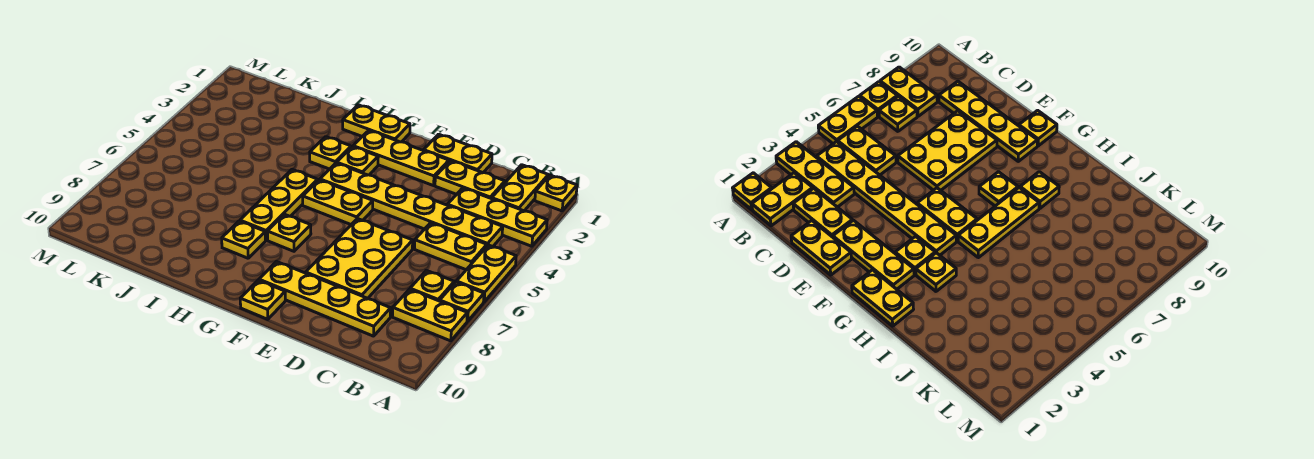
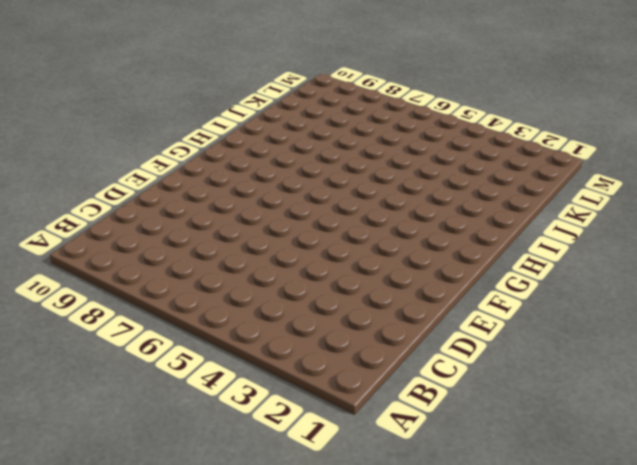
none -> yellow plate A1 level 1
none -> yellow plate A3:C3 level 1
none -> yellow plate A5:A6 level 1

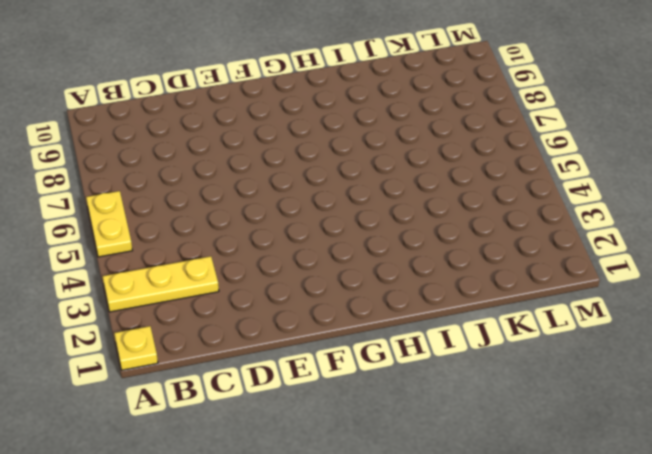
none -> yellow plate A7 level 1
none -> yellow plate A8:B8 level 1
none -> yellow plate B1:B2 level 1

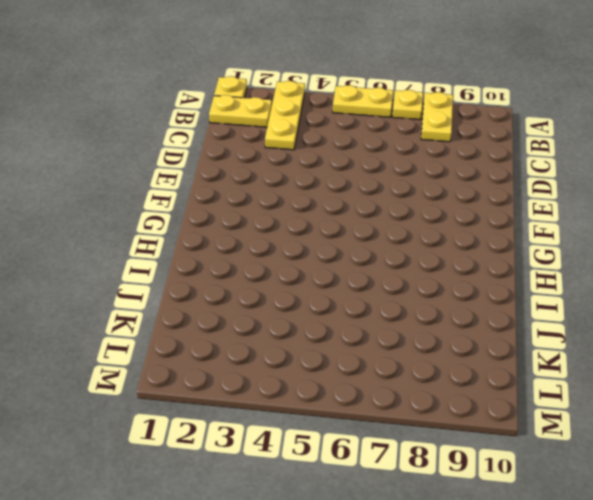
none -> yellow plate B4:G4 level 1
none -> yellow plate B5:C5 level 1
none -> yellow plate B7 level 1

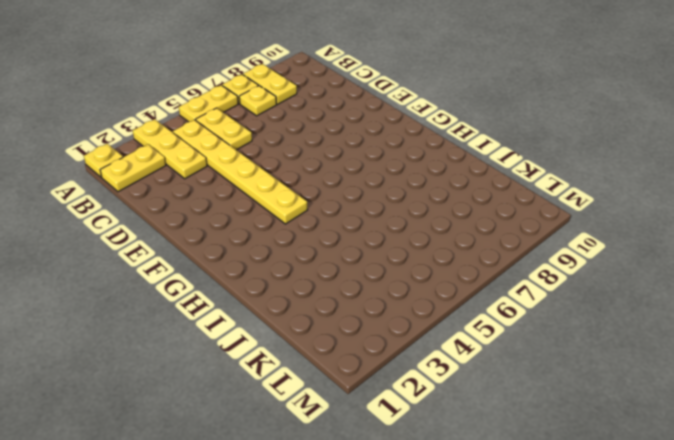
none -> yellow plate C2:D2 level 1
none -> yellow plate C9:F9 level 1
none -> yellow plate D1:E1 level 1

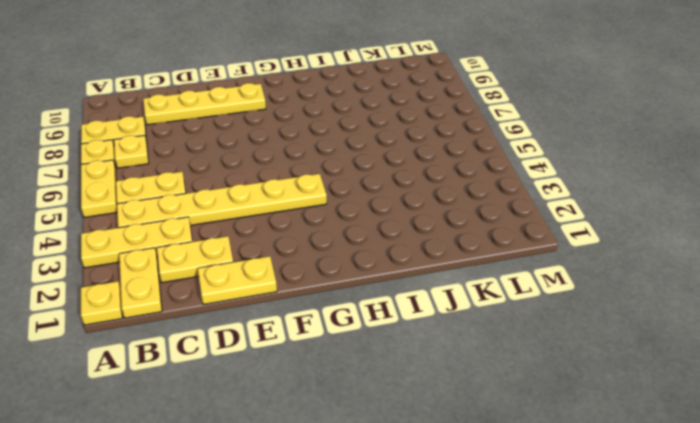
none -> yellow plate D6:E8 level 1
none -> yellow plate E2:G2 level 1
none -> yellow plate F5:G5 level 1

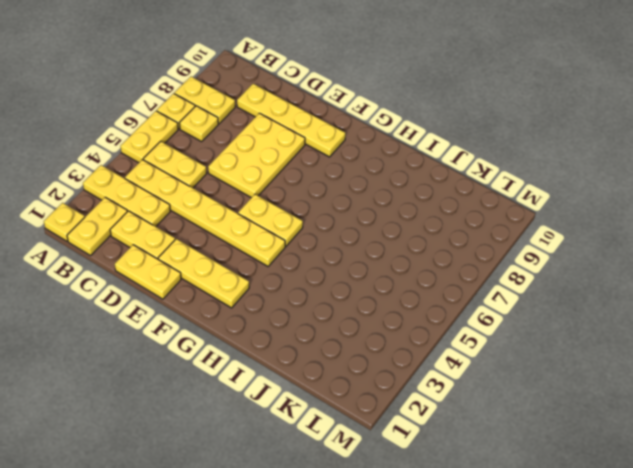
none -> yellow plate F10 level 1
none -> yellow plate G1:H1 level 1
none -> yellow plate G3 level 1

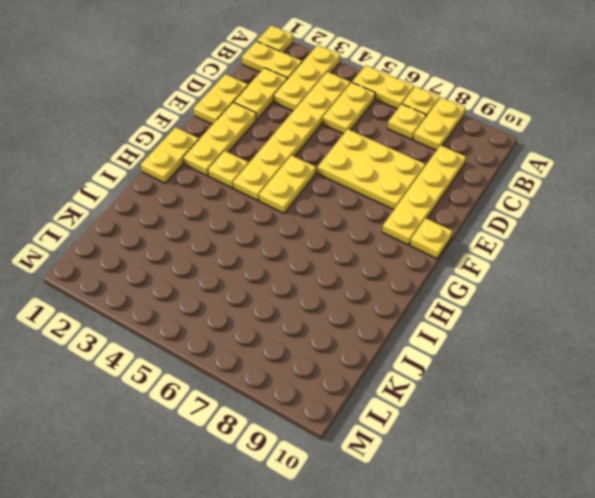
none -> yellow plate G7 level 1
none -> yellow plate H3 level 1
none -> yellow plate H5:H7 level 1

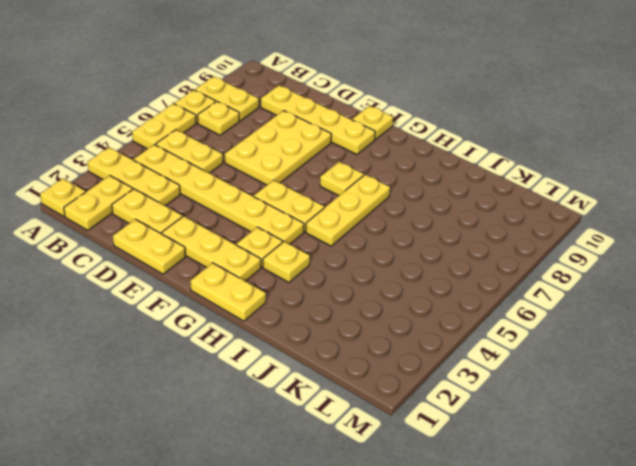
none -> yellow plate H8 level 1

